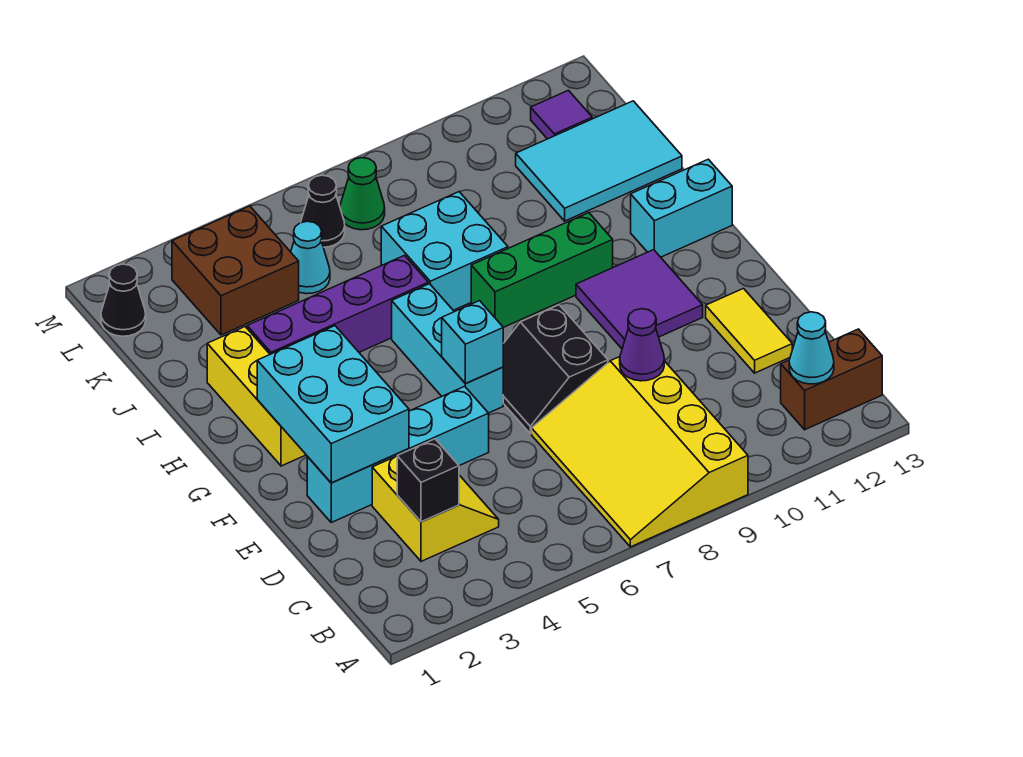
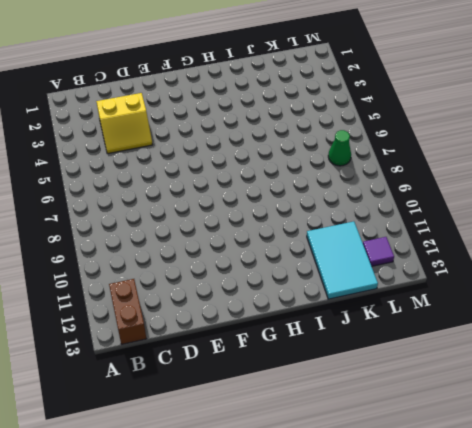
none -> yellow slope A7:D9 level 1 top 9
none -> yellow tile D12:E12 level 1
none -> cyan brick E2:E5 level 1

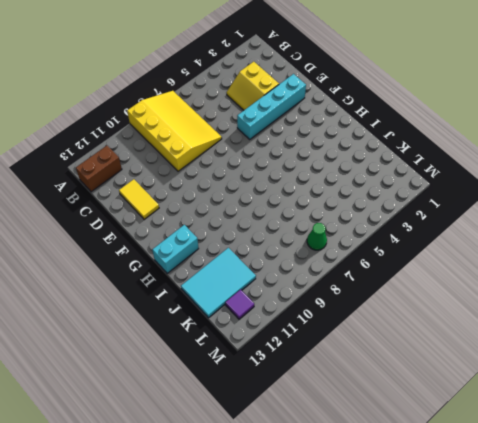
none -> black slope E7:F8 level 1 top 8
none -> cyan brick F6:H6 level 1
none -> purple tile F10:G11 level 1

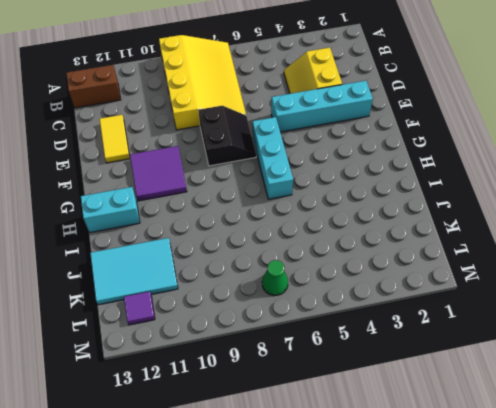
none -> yellow brick G2:I2 level 1
none -> green brick H8:H10 level 1
none -> purple brick I3:I6 level 1

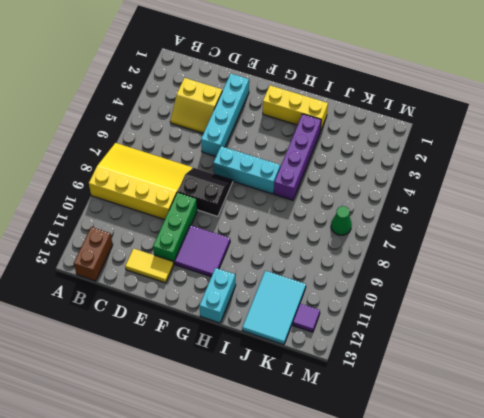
green brick E9:E11 level 1 -> green brick H8:H10 level 1
none -> cyan brick I7:J8 level 1
none -> brown brick K3:L4 level 1
none -> cyan cone K5 level 1

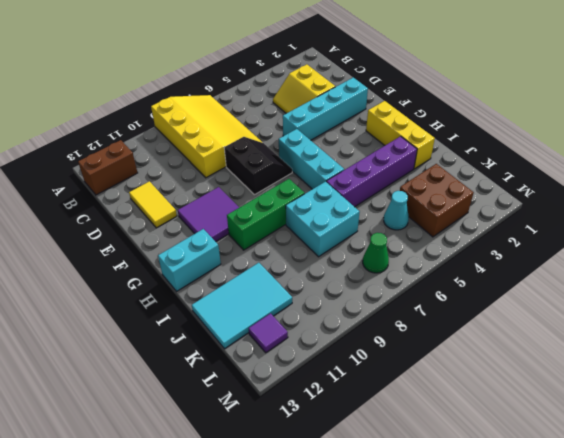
none -> black cone L1 level 1
none -> black cone L6 level 1
none -> cyan cone B12 level 2

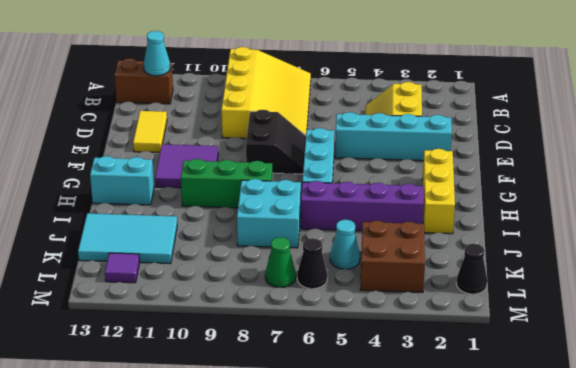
none -> black brick C3 level 2
none -> purple cone D9 level 2
none -> cyan brick E2:G3 level 2

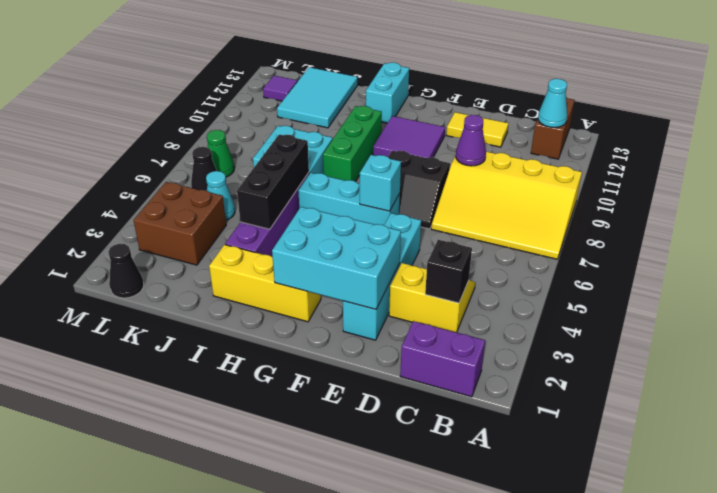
purple brick B1:C1 level 1 -> none
black brick I4:I6 level 2 -> none

